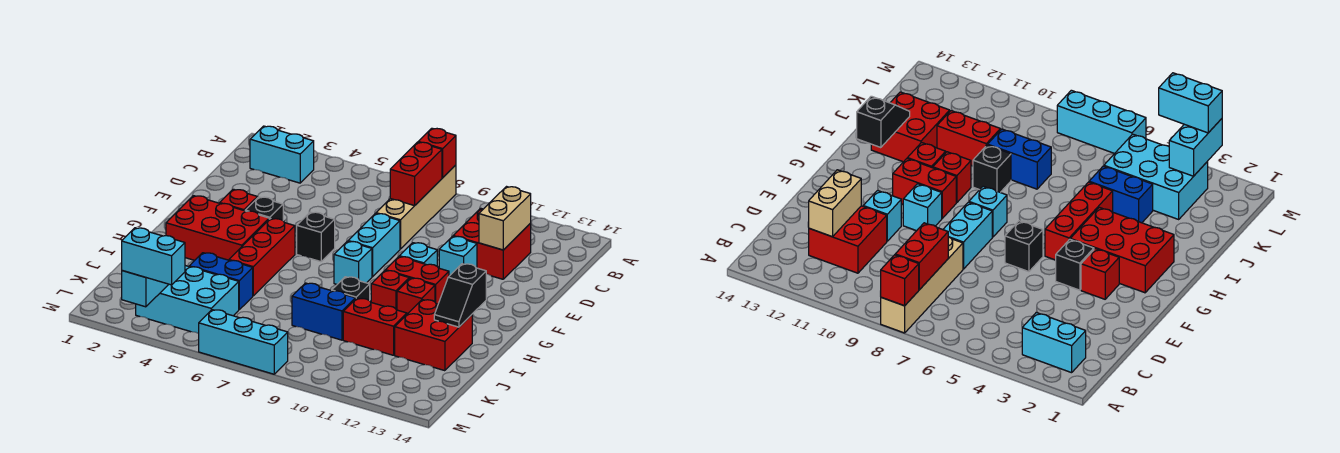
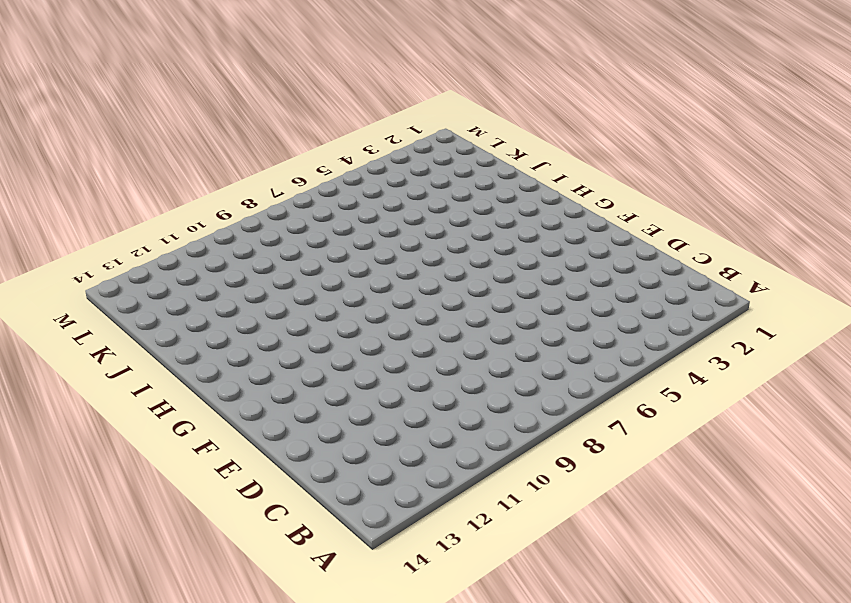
none -> tan brick A8:D8 level 1
none -> cyan brick B2:B3 level 1
none -> red brick C11:D12 level 1

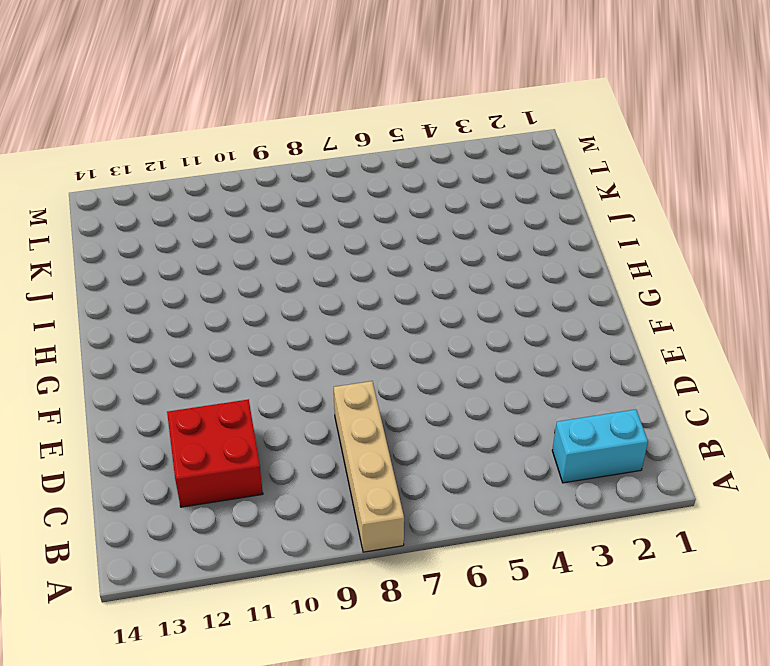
none -> cyan brick E8:F8 level 1
none -> cyan brick E11 level 1
none -> red brick F3 level 1

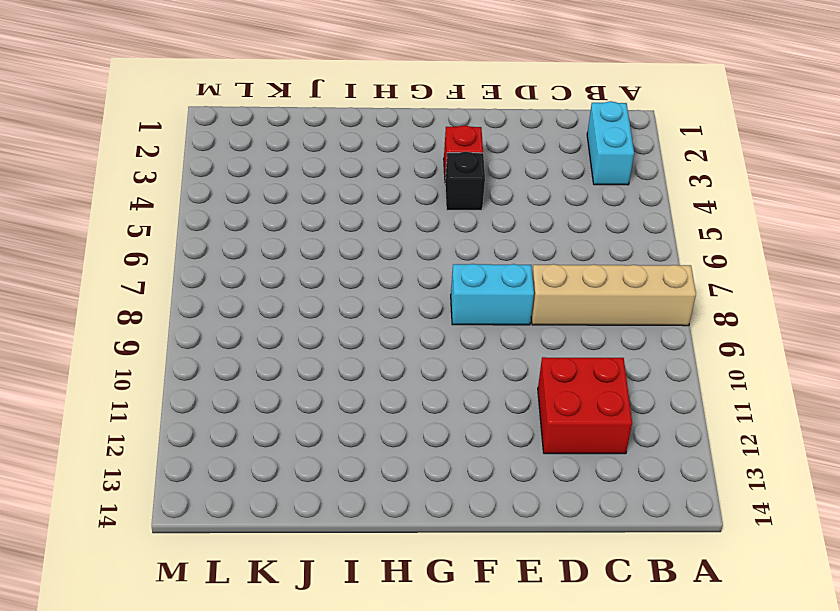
none -> cyan brick E11 level 1
none -> black brick F6 level 1
none -> cyan brick F10 level 1

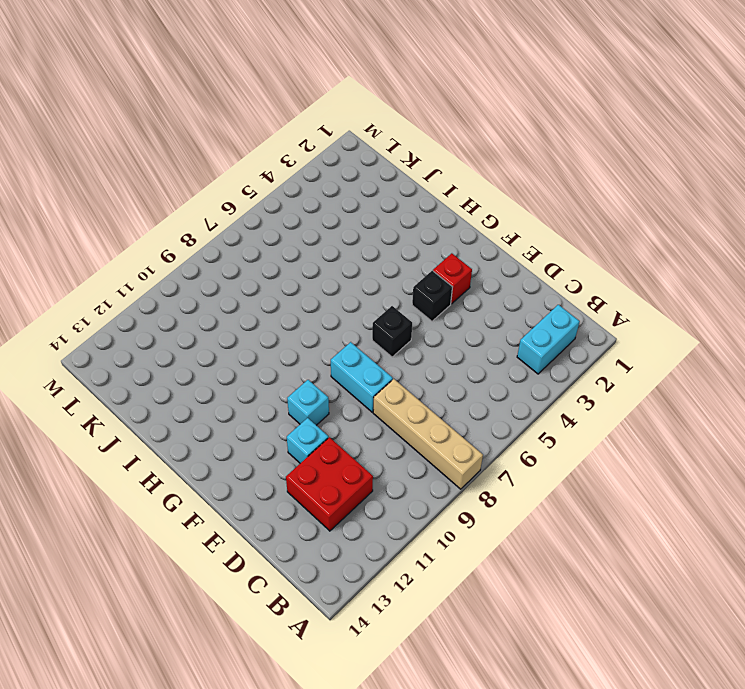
none -> red brick G2:H4 level 1
none -> red brick G5:I5 level 1
none -> cyan brick G8 level 1

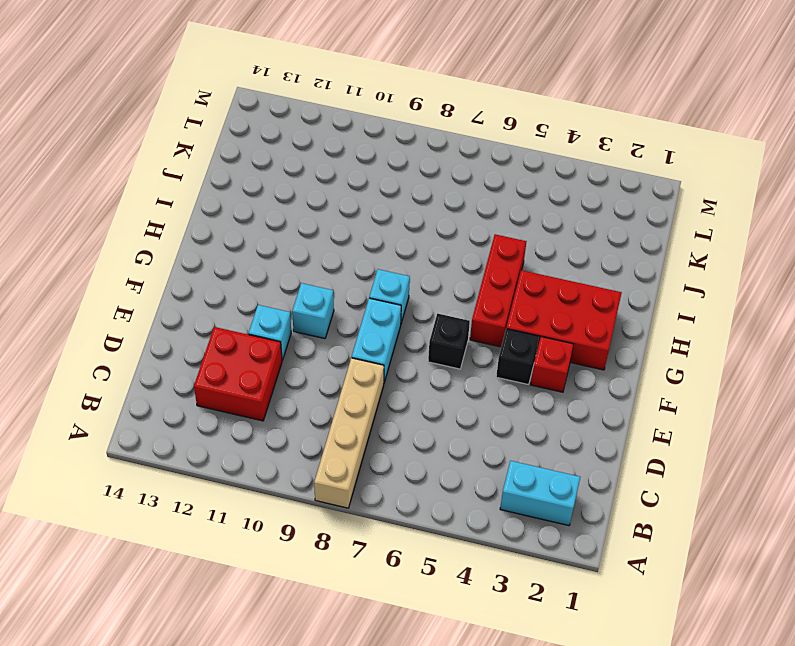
none -> red brick G10:G11 level 1
none -> red brick H10 level 1
none -> red brick H11 level 1

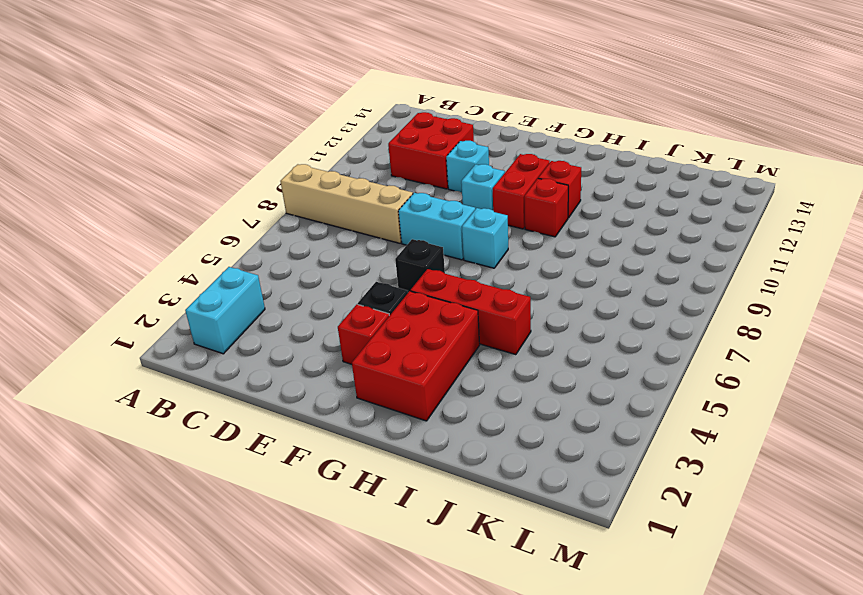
none -> black brick I9 level 1
none -> red brick I12:J13 level 1
none -> blue brick J4:J5 level 1

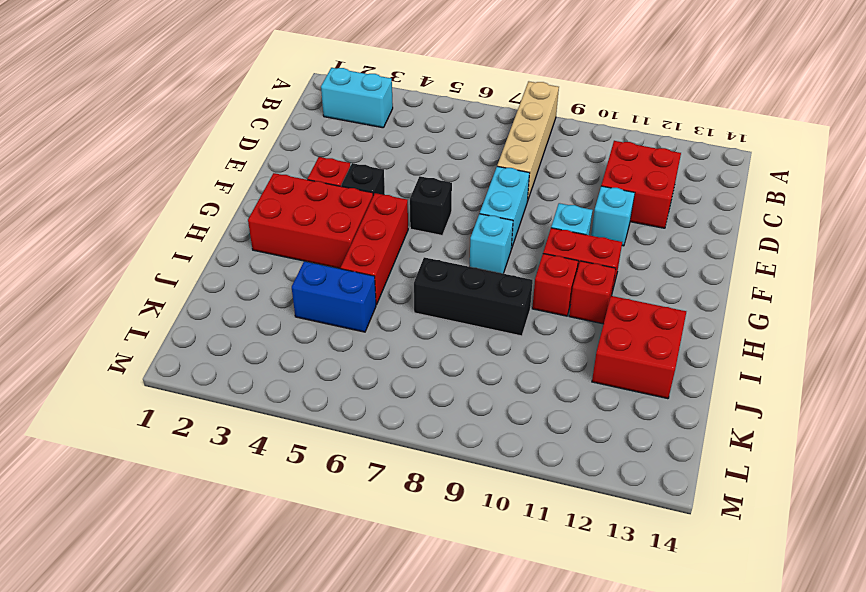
black brick I7:I9 level 1 -> black brick I9 level 1
none -> blue brick J8:J9 level 1
none -> red brick J10:J11 level 1
none -> cyan brick K3:L5 level 1

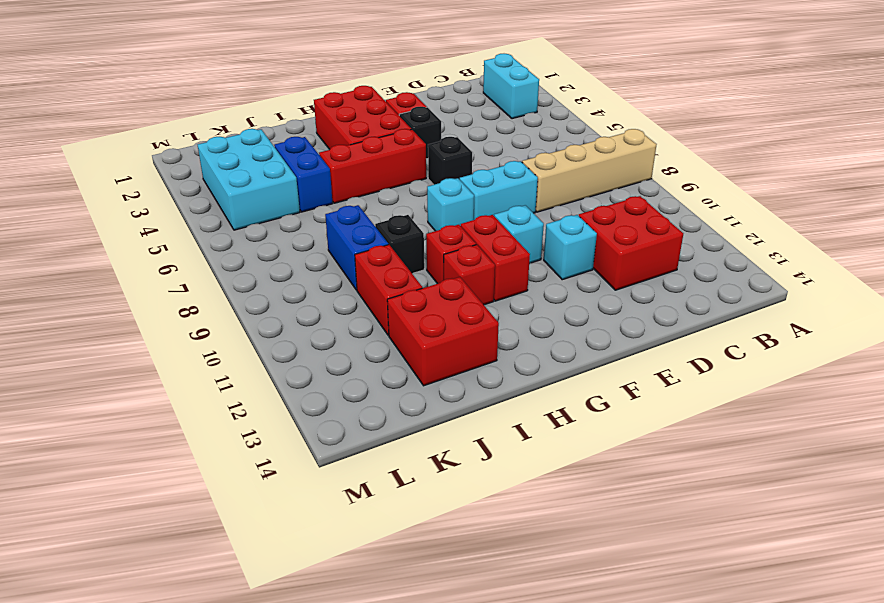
none -> cyan brick M6:M8 level 1
none -> red brick A8 level 2
none -> red brick B8:C8 level 2

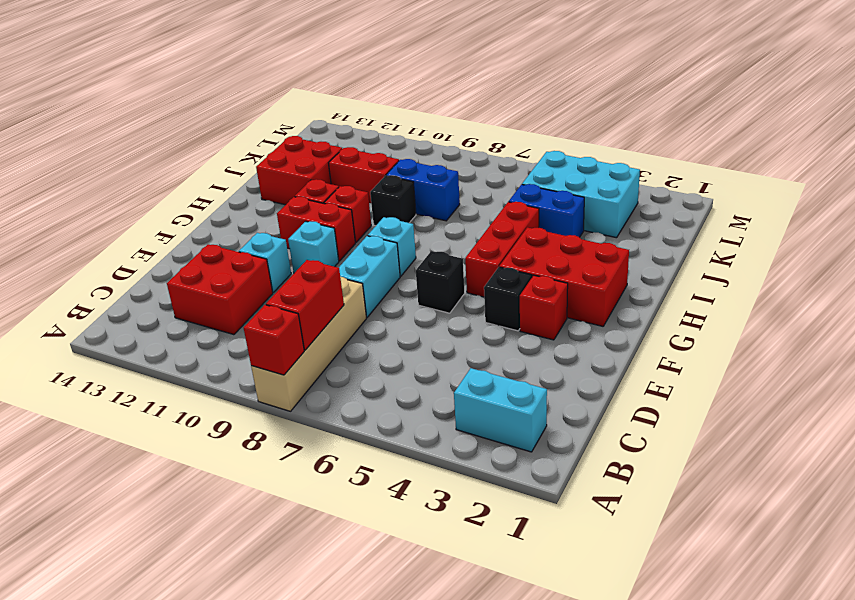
none -> cyan brick M6:M8 level 1
none -> tan brick C12:D12 level 2
none -> black slope H13:I13 level 2 top H

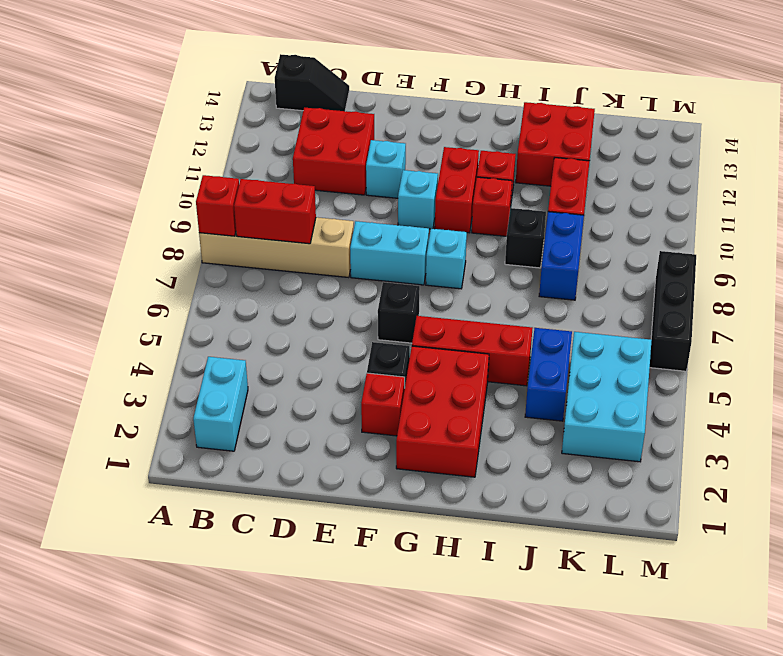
black slope B14:C14 level 1 top B -> black slope H13:I13 level 2 top H
black brick M6:M8 level 1 -> cyan brick M6:M8 level 1
none -> tan brick C12:D12 level 2
none -> cyan brick L3:M3 level 2
none -> cyan brick M3:M4 level 3

